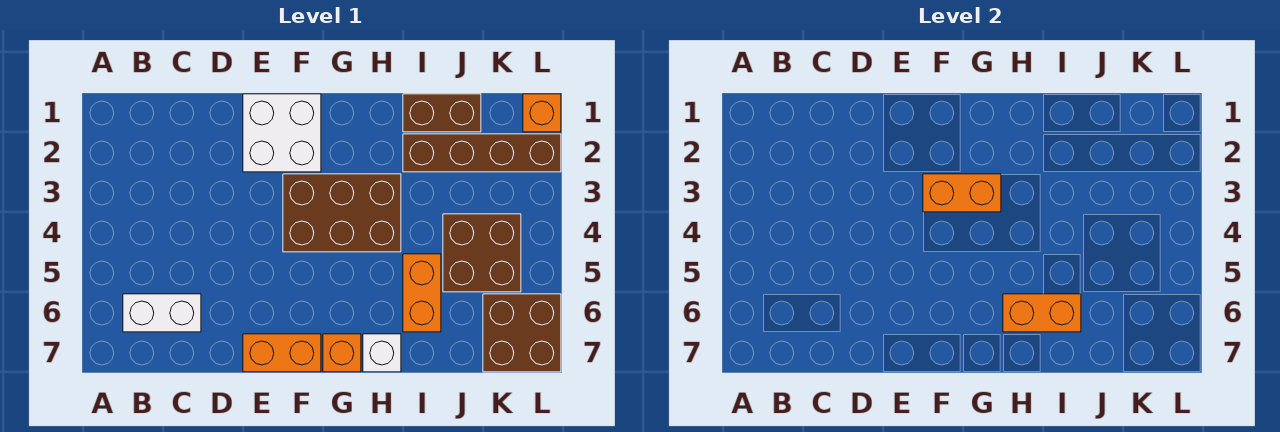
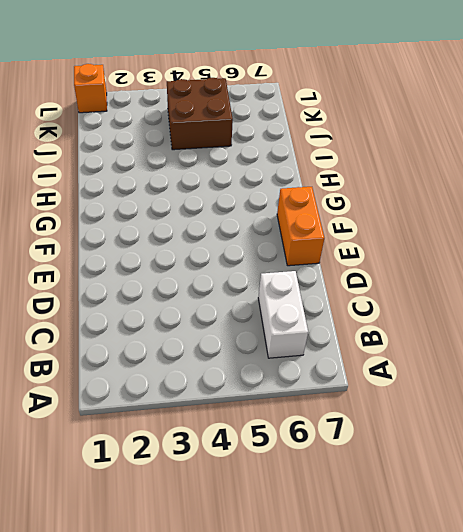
none -> white brick E1:F2 level 1
none -> brown brick F3:H4 level 1
none -> orange brick G7 level 1

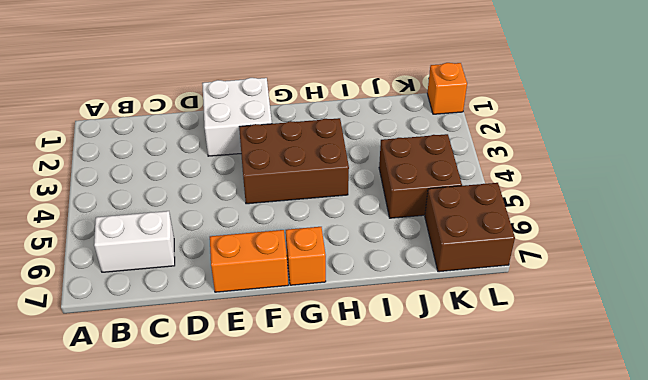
none -> white brick H7 level 1
none -> brown brick I1:J1 level 1
none -> brown brick I2:L2 level 1

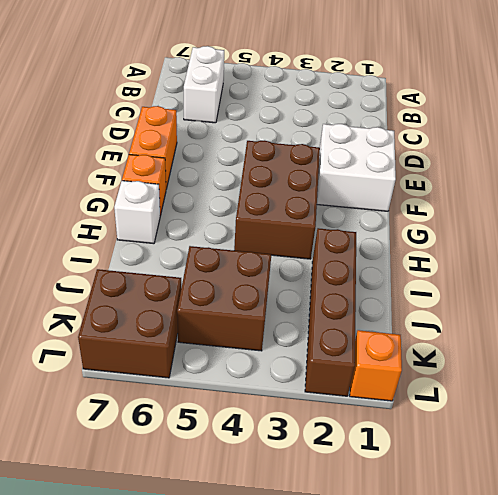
none -> brown brick I1:J1 level 1
none -> orange brick I5:I6 level 1
none -> orange brick F3:G3 level 2

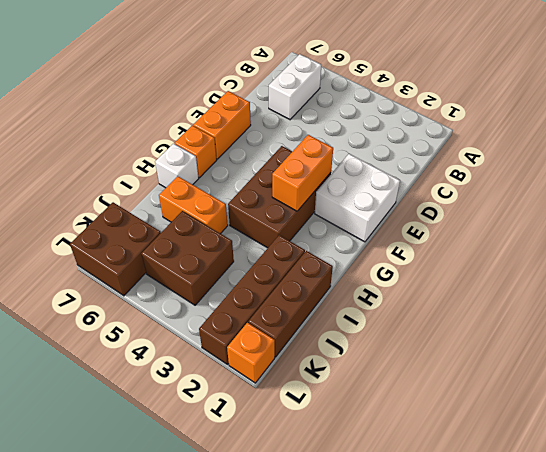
brown brick I1:K1 level 1 -> brown brick I1:J1 level 1
none -> orange brick H6:I6 level 2

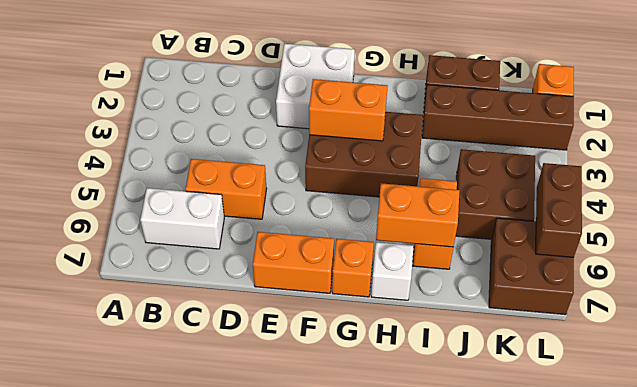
orange brick C5:D5 level 1 -> none
brown brick L5:L6 level 2 -> none

